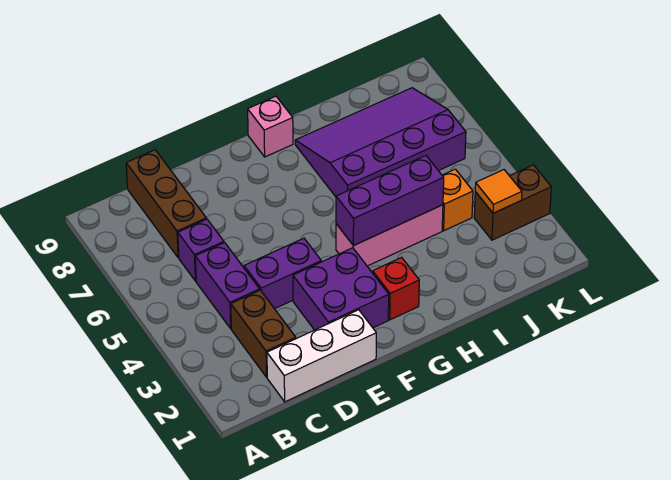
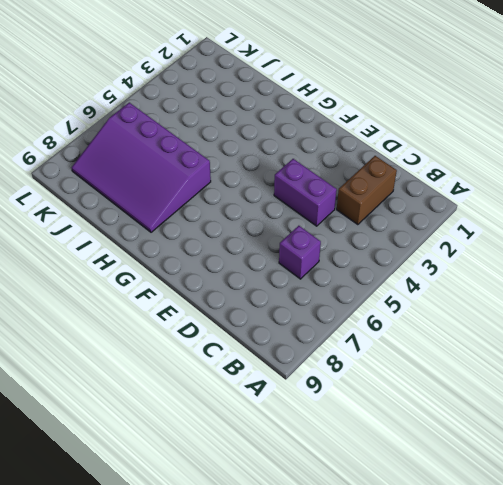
none -> white brick C1:E1 level 1
none -> purple brick C4:C5 level 1
none -> brown brick C7:C9 level 1

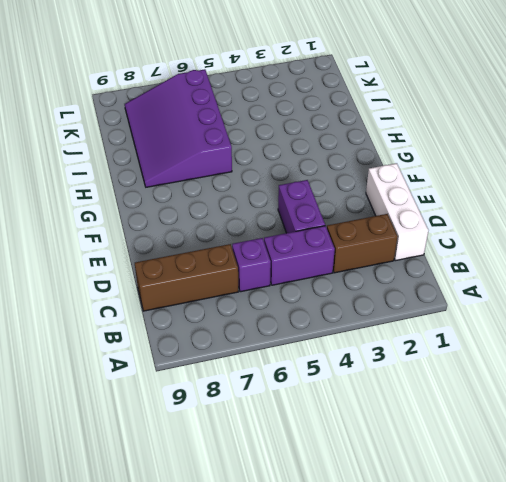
none -> purple brick E2:F3 level 1
none -> red brick G2 level 1
none -> pink brick G4:I4 level 1

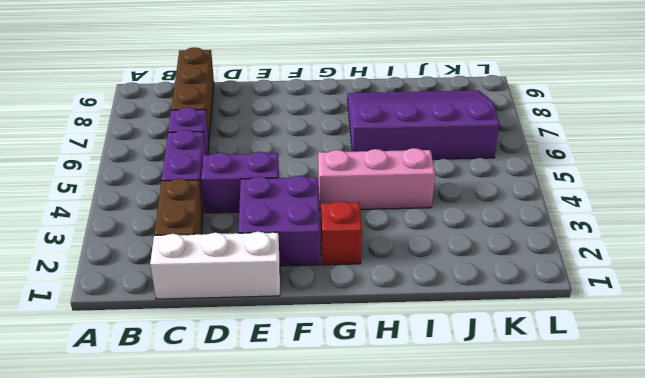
none -> pink brick G9 level 1
none -> orange brick J4 level 1
none -> brown brick K3:L3 level 1

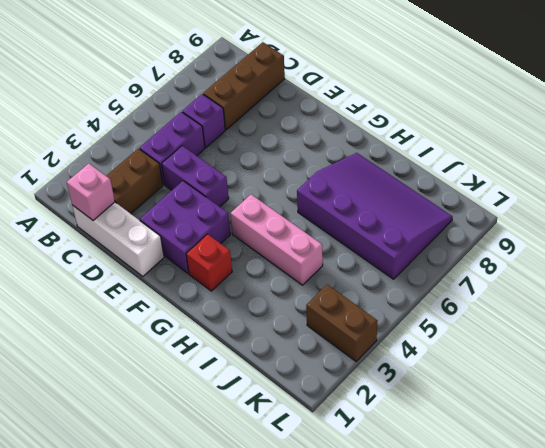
pink brick C1 level 2 -> pink brick G9 level 1
none -> orange brick J4 level 1
none -> purple brick G4:I4 level 2
none -> orange tile K3 level 2

